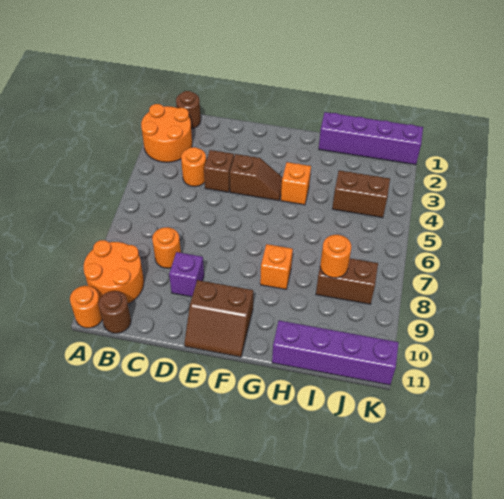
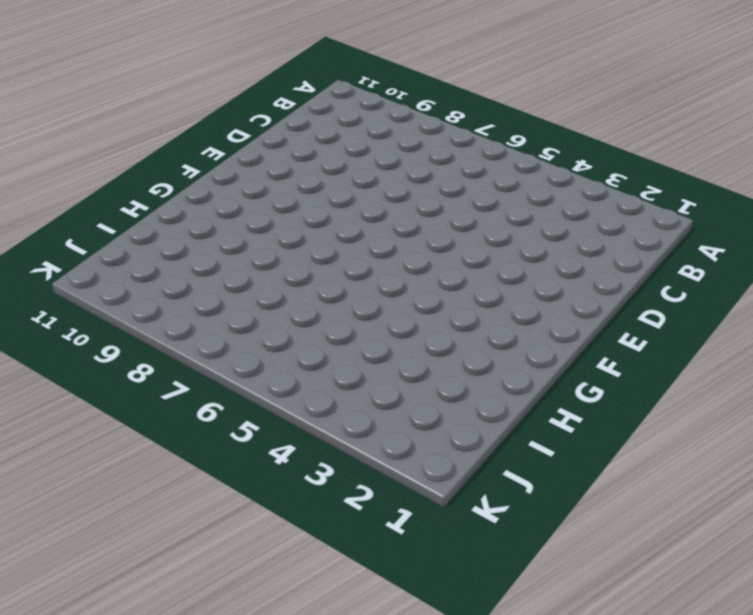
none -> orange round brick A2:B3 level 1
none -> orange round brick A9:B10 level 1
none -> orange round brick A11 level 1

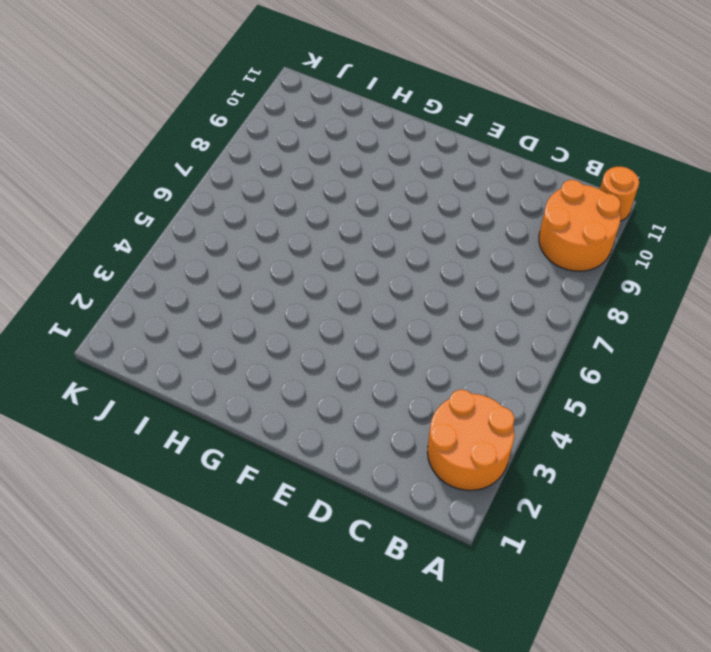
none -> brown round brick B1 level 1
none -> brown round brick B11 level 1
none -> orange round brick C4 level 1

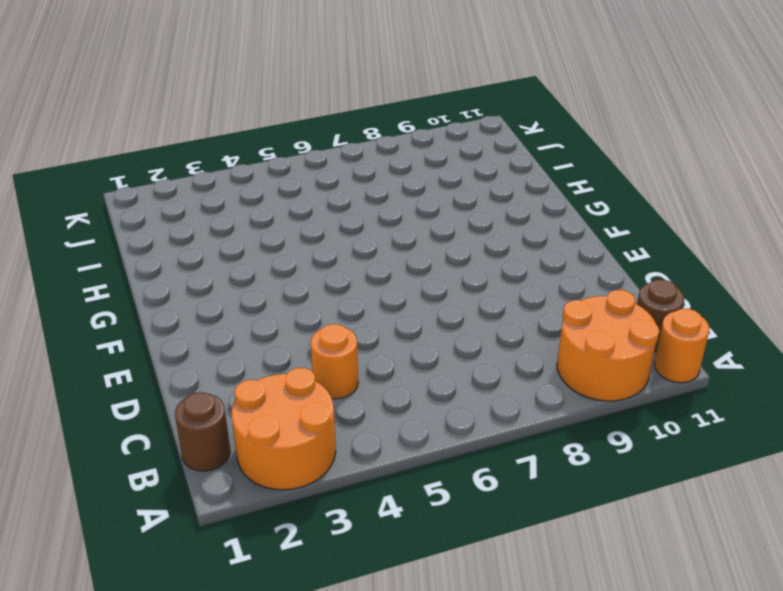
none -> orange round brick C8 level 1
none -> brown brick D4 level 1
none -> purple brick D9 level 1

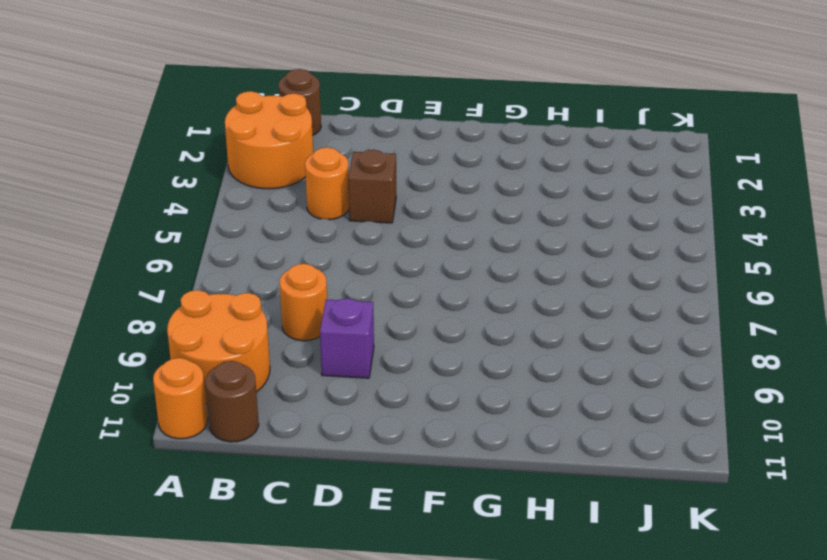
none -> brown slope E4:F4 level 1 top E
none -> brown slope E10:F11 level 1 top 10
none -> orange brick G4 level 1

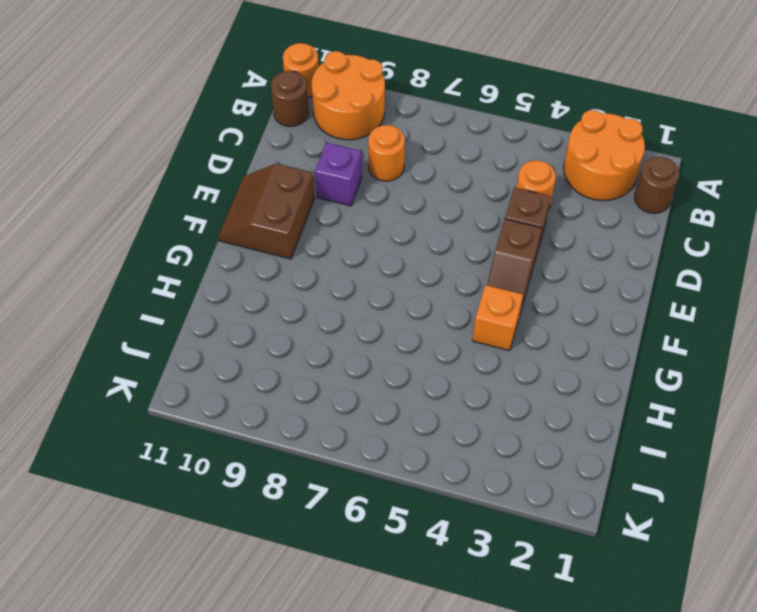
none -> orange brick G8 level 1
none -> purple brick H1:K1 level 1
none -> purple brick H11:K11 level 1

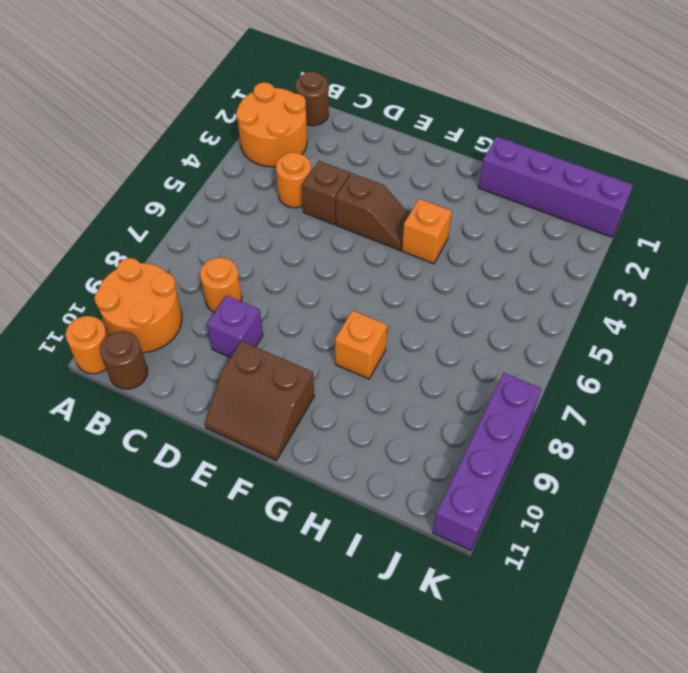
purple brick K8:K11 level 1 -> purple brick H11:K11 level 1
none -> brown brick I4:J4 level 1
none -> brown brick I8:J8 level 1
none -> orange round brick I8 level 2

